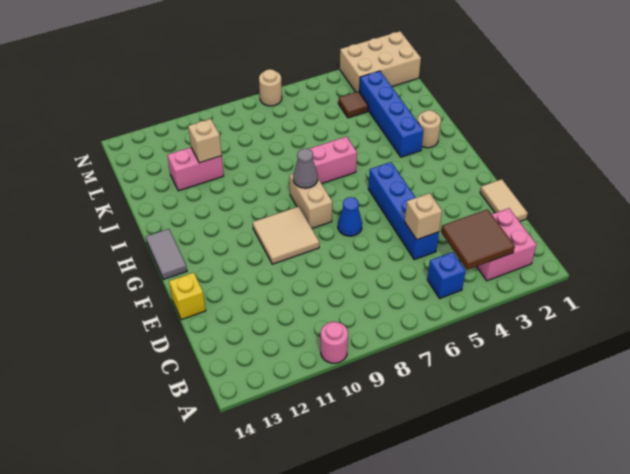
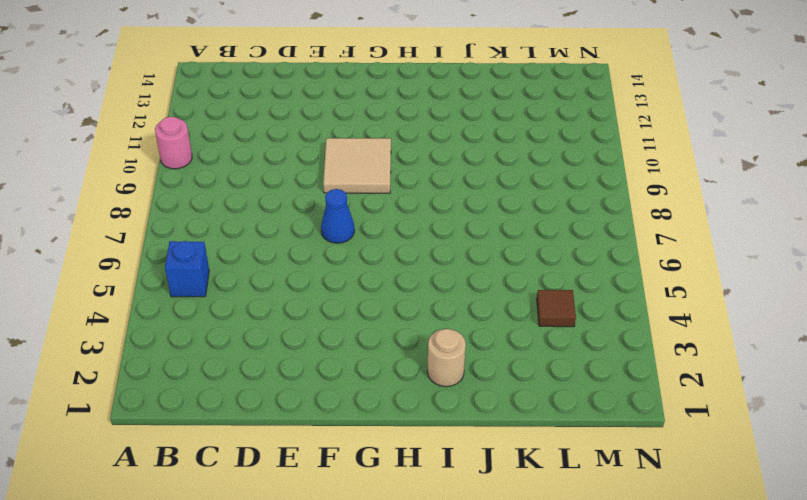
none -> pink brick B2:C3 level 1
none -> tan tile D1:E1 level 1
none -> blue brick D5:G5 level 1

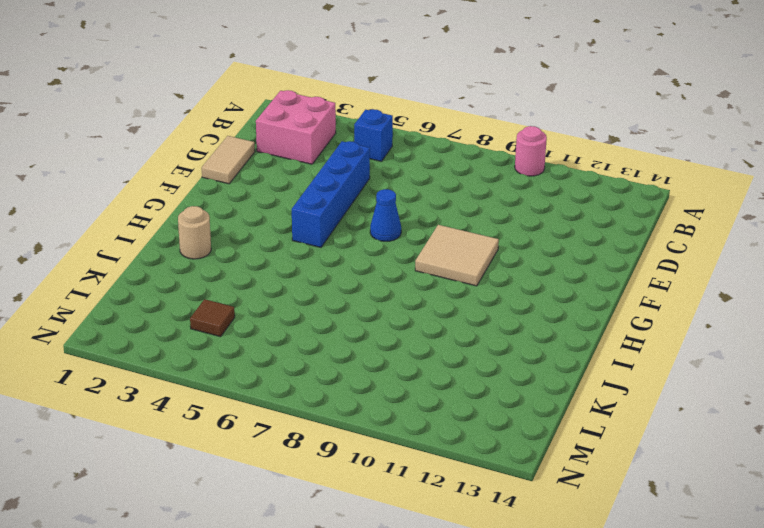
none -> yellow brick E14 level 1
none -> tan brick G8:H8 level 1
none -> grey tile G14:H14 level 1

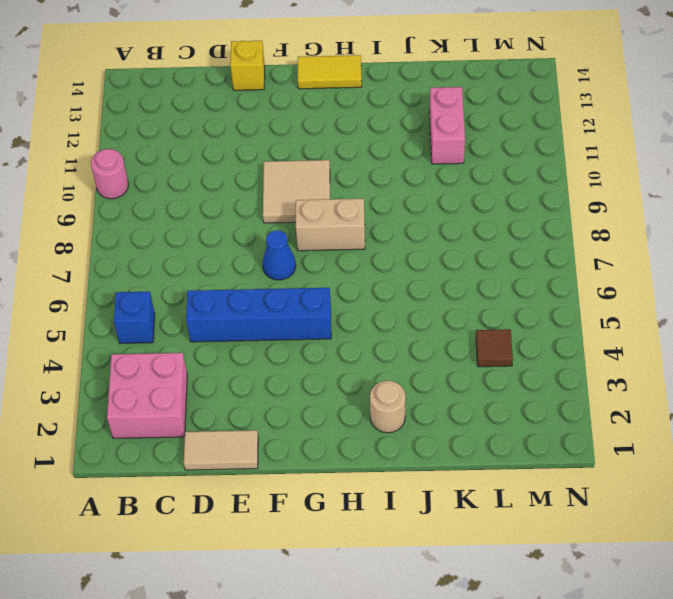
yellow tile G14:H14 level 1 -> grey tile G14:H14 level 1
none -> blue brick I3:L3 level 1
none -> pink brick I6:I7 level 1
none -> tan brick M1:N3 level 1

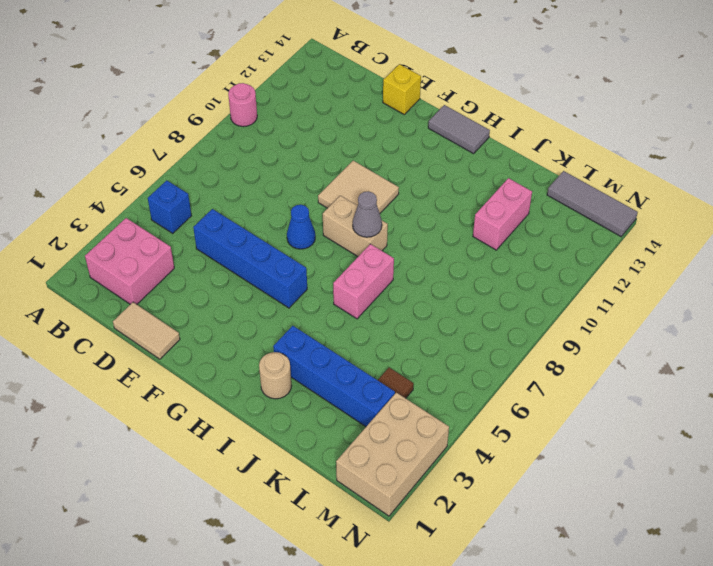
grey tile L14:N14 level 1 -> none
none -> tan round brick N7 level 1
none -> brown tile B3:C4 level 2
none -> tan brick D5 level 2

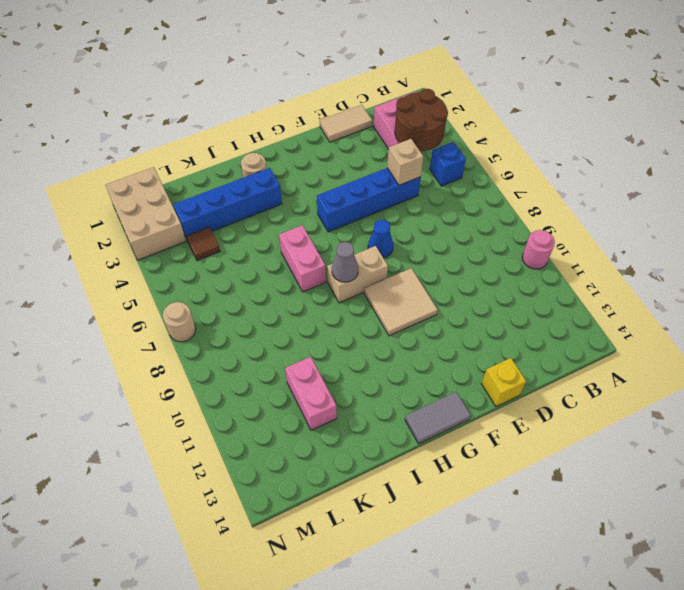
brown round brick B3:C4 level 2 -> brown tile B3:C4 level 2
none -> tan brick K11 level 2

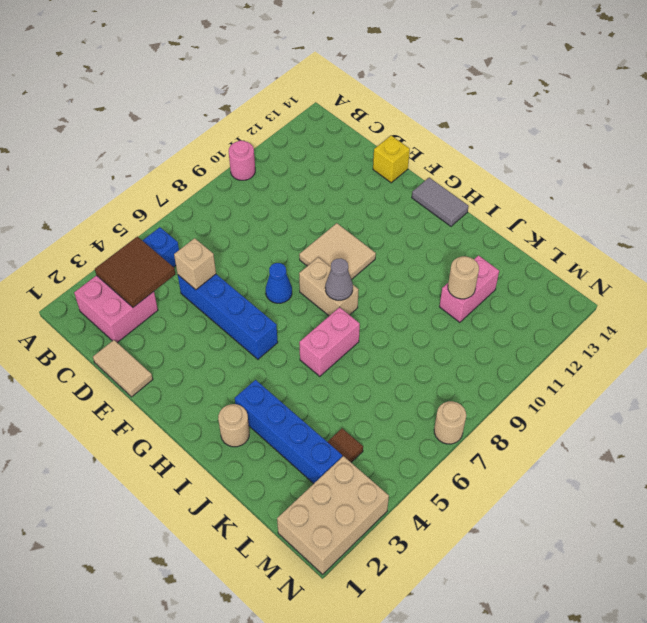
tan round brick K11 level 2 -> tan brick K11 level 2

